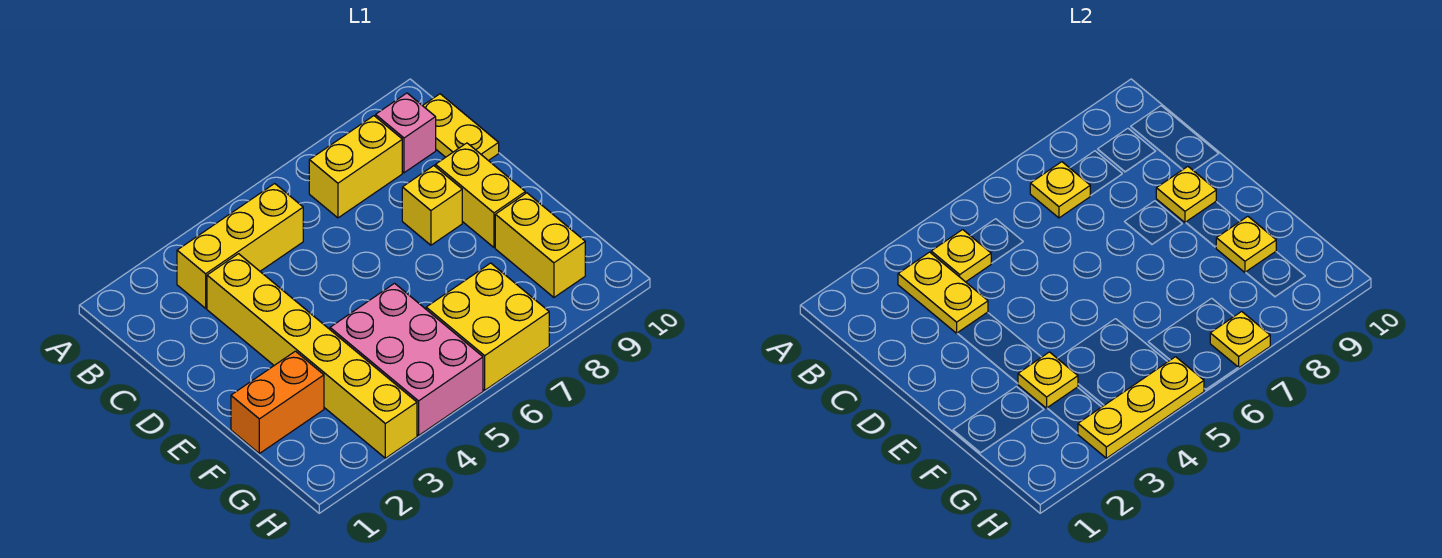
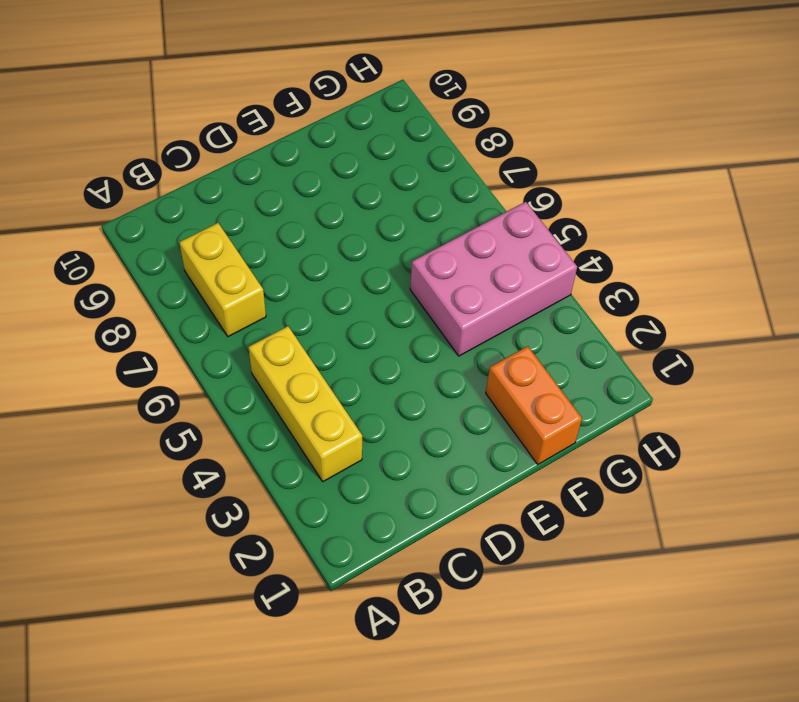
none -> pink brick B9 level 1
none -> yellow plate B10:C10 level 1
none -> yellow brick C3:H3 level 1

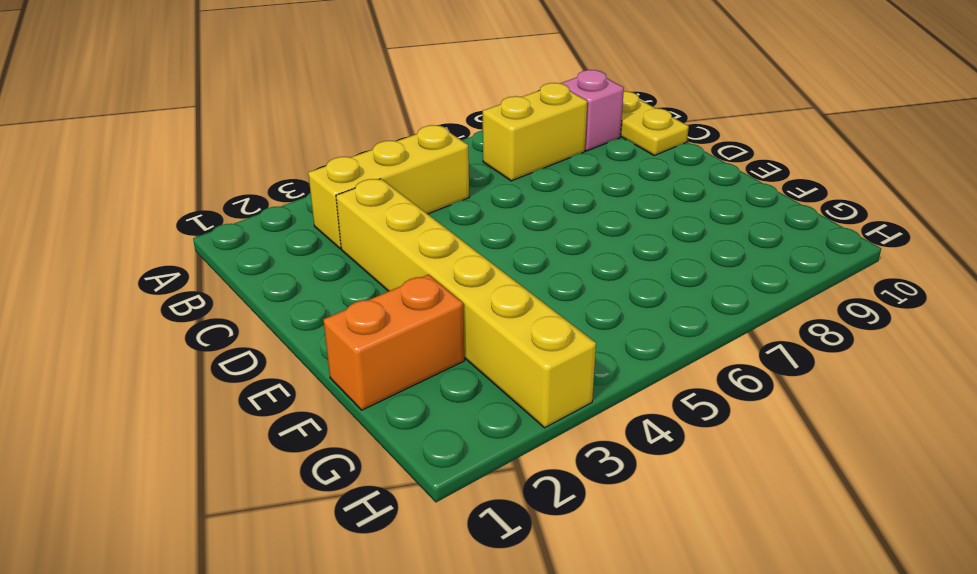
none -> yellow brick D8 level 1
none -> yellow brick D9:E9 level 1
none -> pink brick F4:H5 level 1

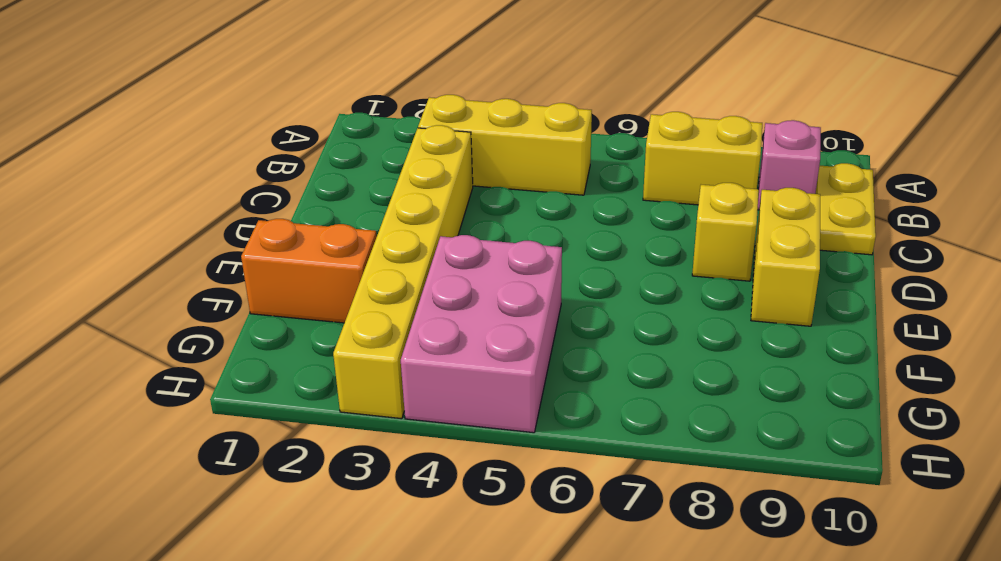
none -> yellow brick F9:G9 level 1
none -> yellow brick G6:H7 level 1
none -> yellow plate B3:C3 level 2

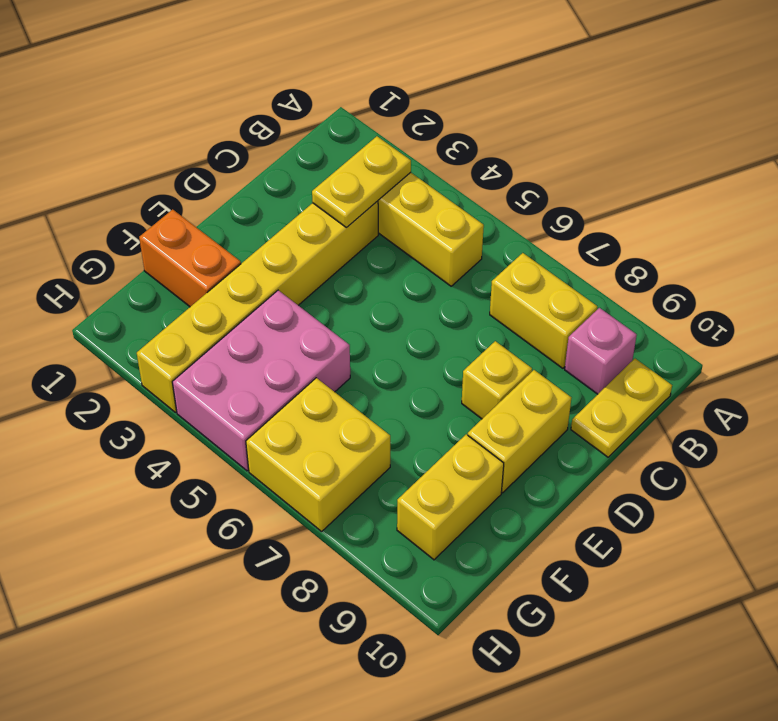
none -> yellow plate B4 level 2
none -> yellow plate B7 level 2
none -> yellow plate D9 level 2

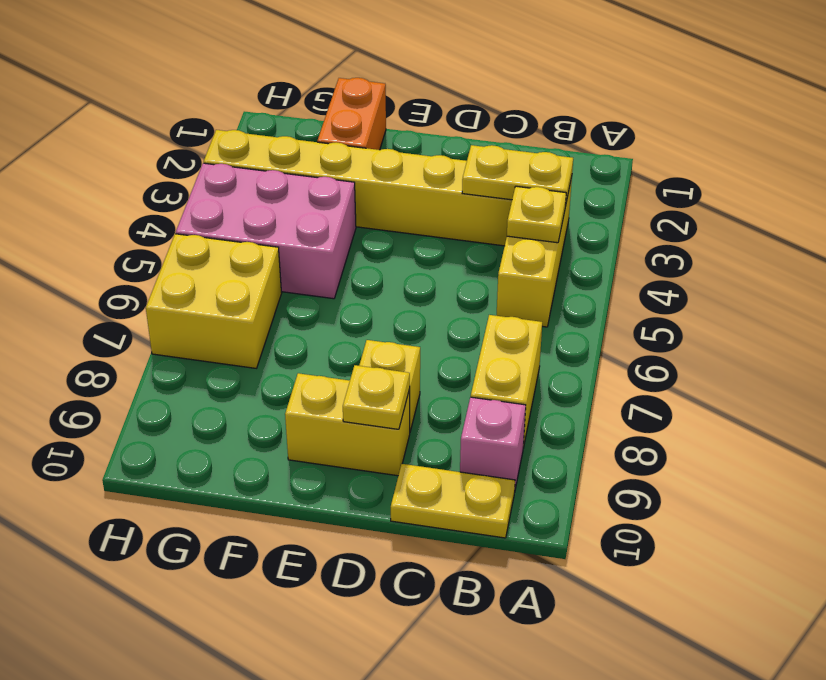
none -> yellow brick F9:G9 level 1
none -> yellow plate B7 level 2
none -> yellow plate F3 level 2

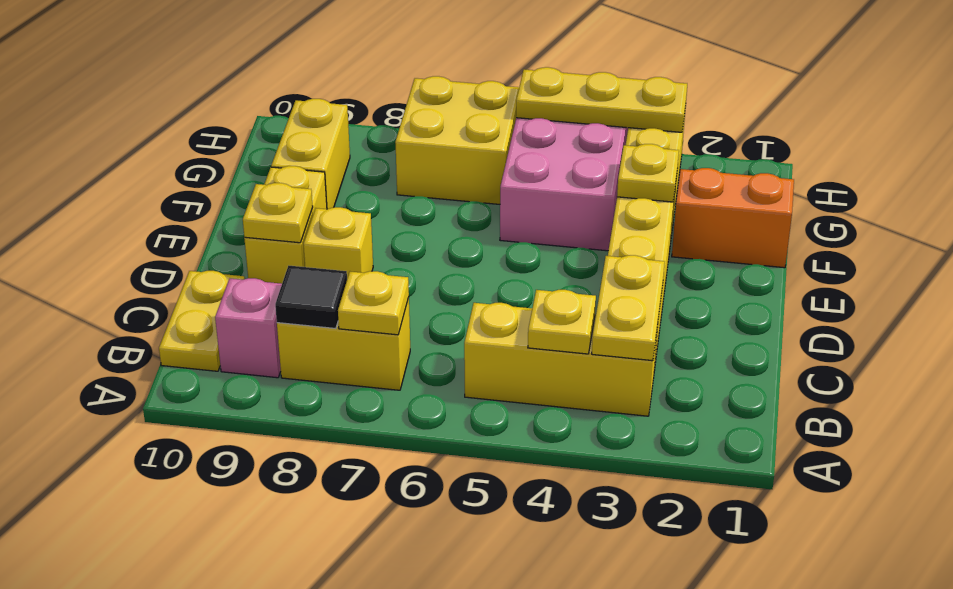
black tile B8 level 2 -> none
none -> yellow plate F9 level 2
none -> yellow plate H7 level 2

